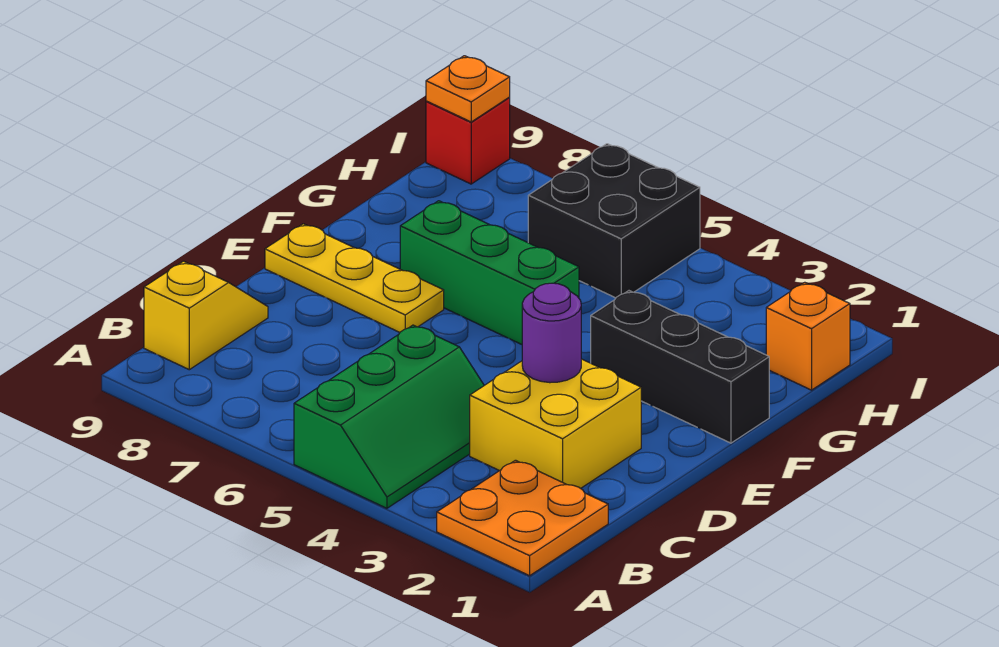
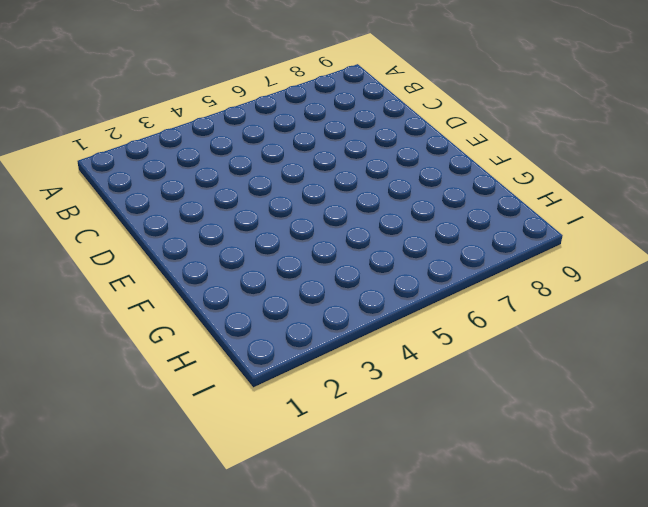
none -> orange plate A1:B2 level 1
none -> green slope A4:C5 level 1 top 5
none -> yellow slope B9:C9 level 1 top B

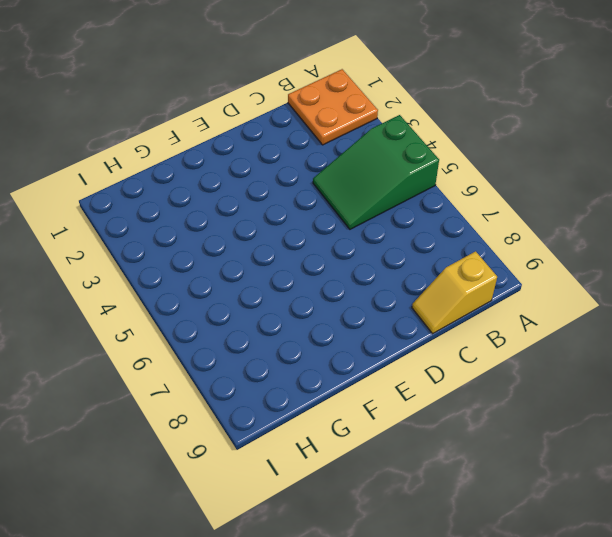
green slope A4:C5 level 1 top A -> green slope A4:C5 level 1 top 5
none -> yellow brick C2:D3 level 1
none -> yellow plate E7:E9 level 1
none -> black brick F1:F3 level 1

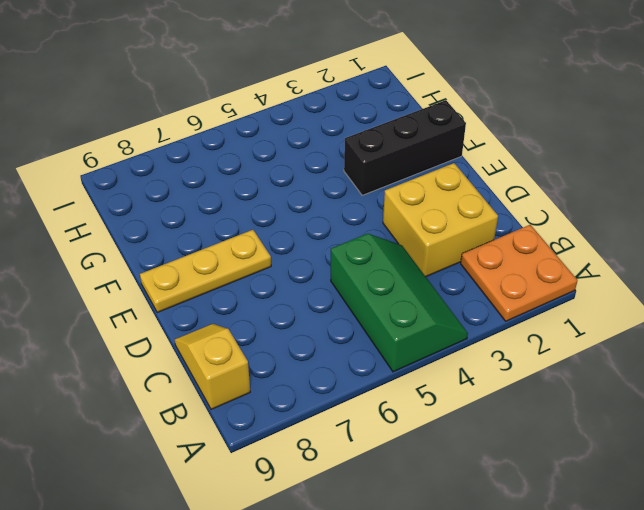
none -> green brick F5:F7 level 1
none -> orange brick H1 level 1
none -> black brick H5:I6 level 1

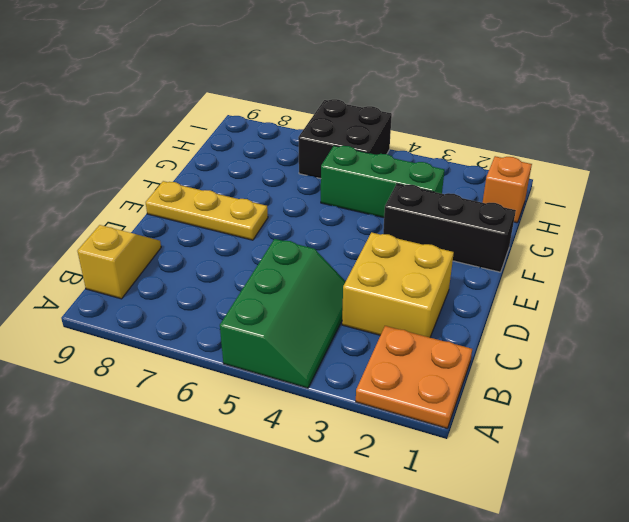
green brick G3:G5 level 1 -> green brick F5:F7 level 1
none -> red brick I9 level 1
none -> purple round brick D3 level 2
none -> orange plate I9 level 2

